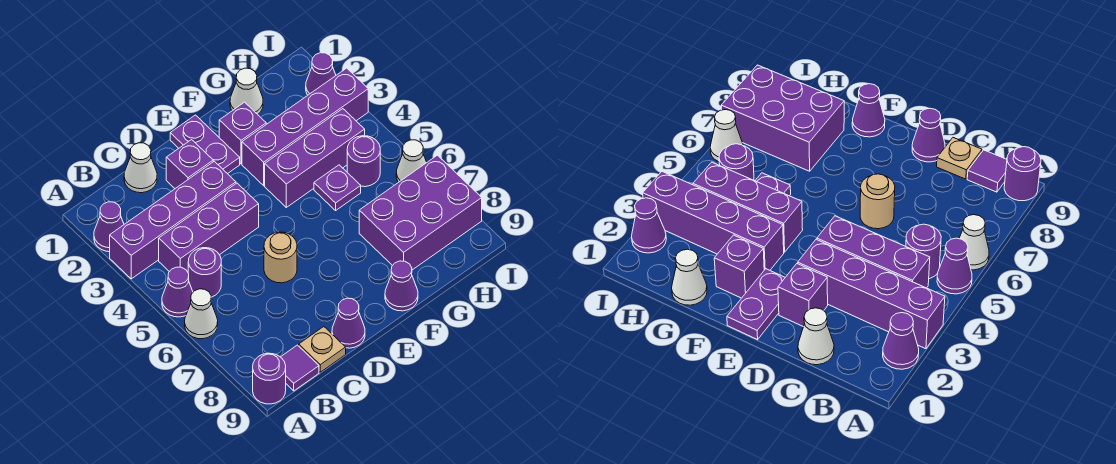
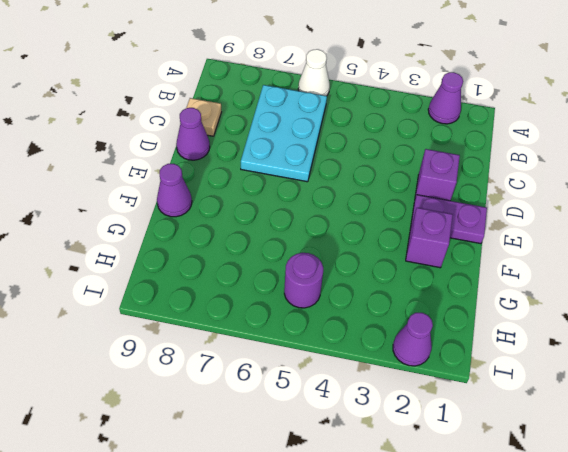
cyan plate B6:D7 level 1 -> tan round brick D6 level 1
none -> purple brick A3:D3 level 1
none -> purple cone A5 level 1
none -> purple round brick A9 level 1

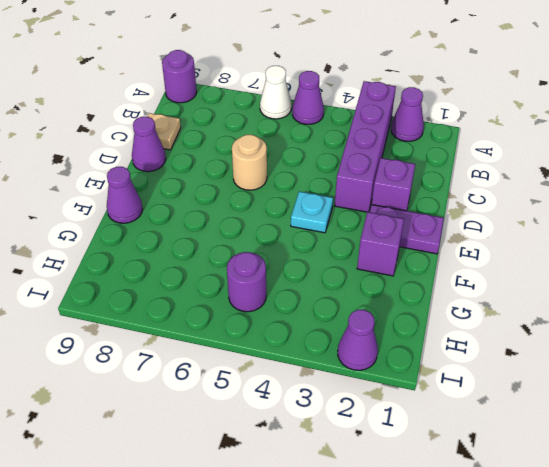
cyan plate E4 level 1 -> none
none -> purple brick B4:D4 level 1
none -> purple round brick B5 level 1
none -> purple tile B9 level 1

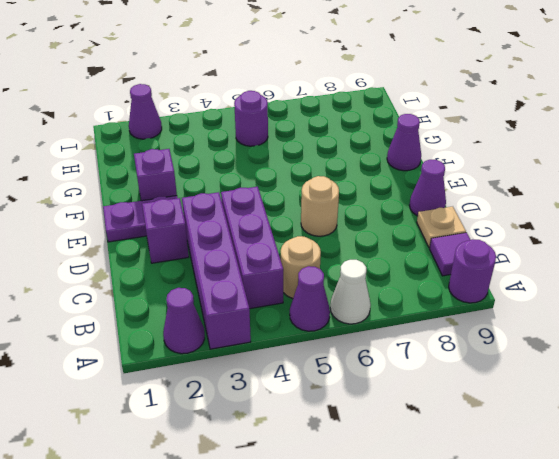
tan round brick B5 level 1 -> purple round brick B5 level 1
none -> white cone C1 level 1
none -> purple brick F3:I3 level 1
none -> purple brick F4:H4 level 1

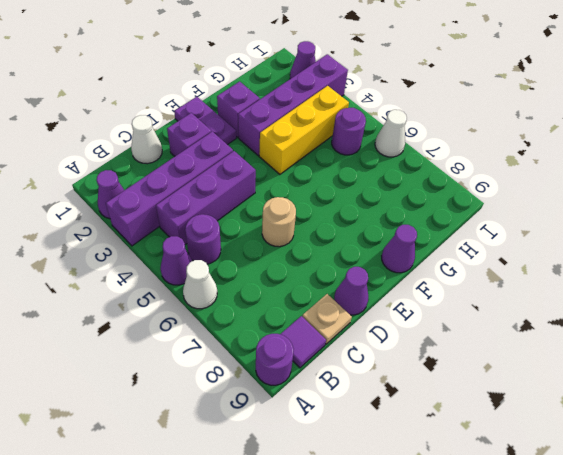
yellow brick F4:H4 level 1 -> purple brick F4:H4 level 1
none -> white cone G1 level 1
none -> purple plate G5 level 1
none -> purple brick G7:I8 level 1

